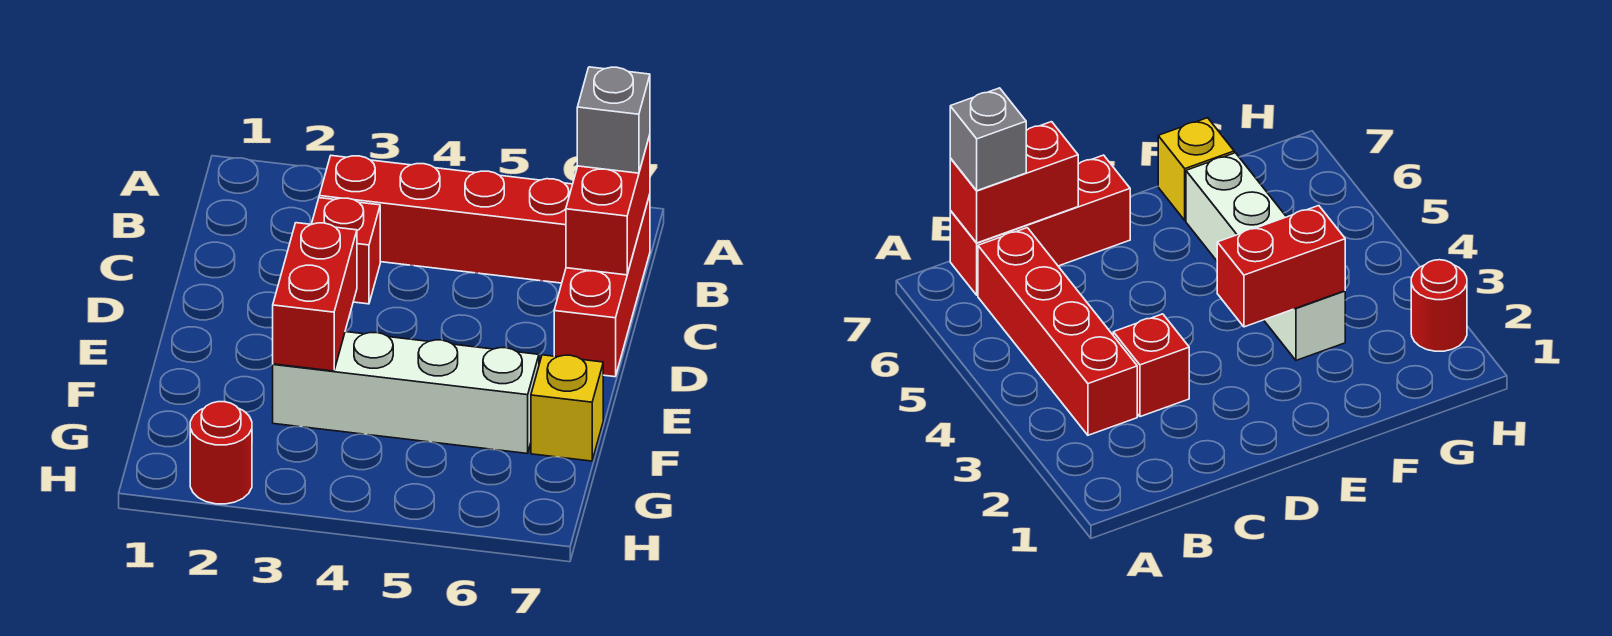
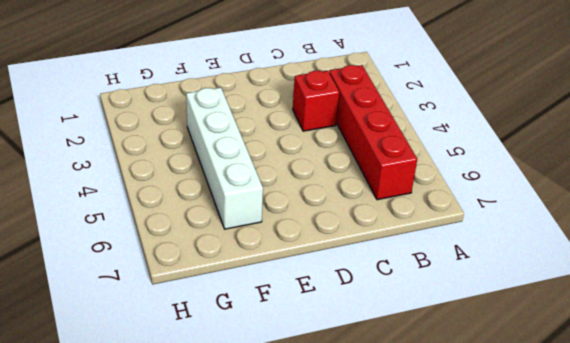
none -> red brick B7:D7 level 1
none -> yellow brick F7 level 1

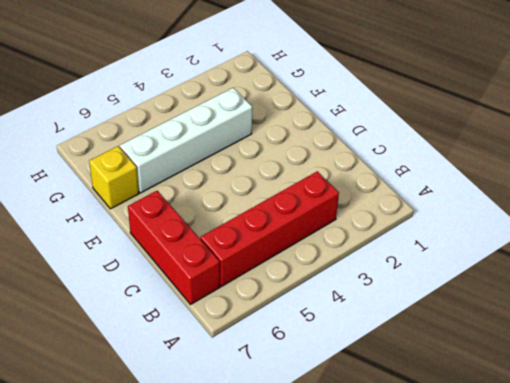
none -> red brick C3 level 1
none -> red round brick H2 level 1

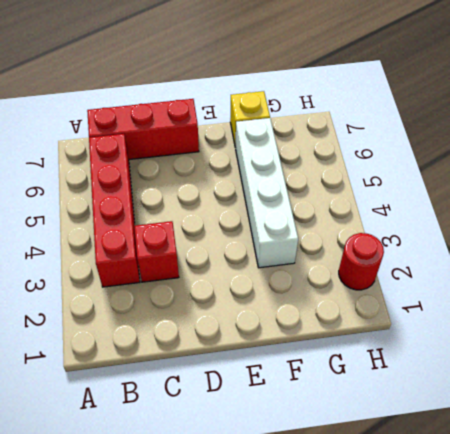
none -> red brick B7:C7 level 2
none -> red brick E3:F3 level 2

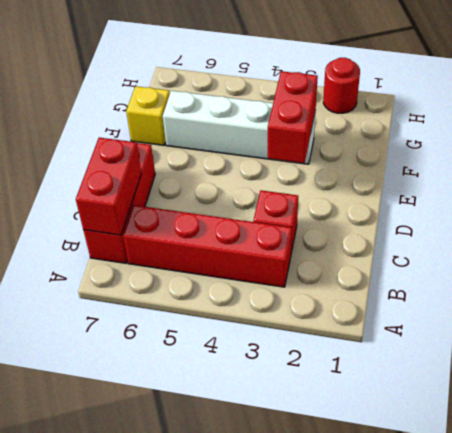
none -> grey brick B7 level 3

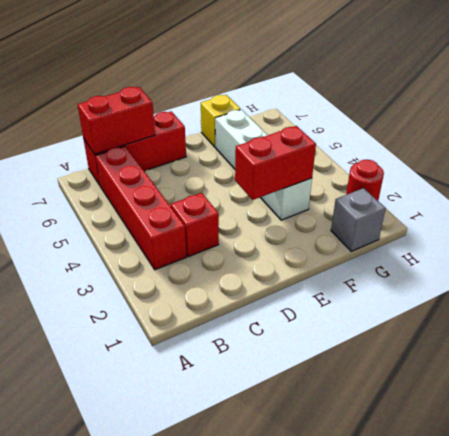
grey brick G1 level 1 -> grey brick B7 level 3

